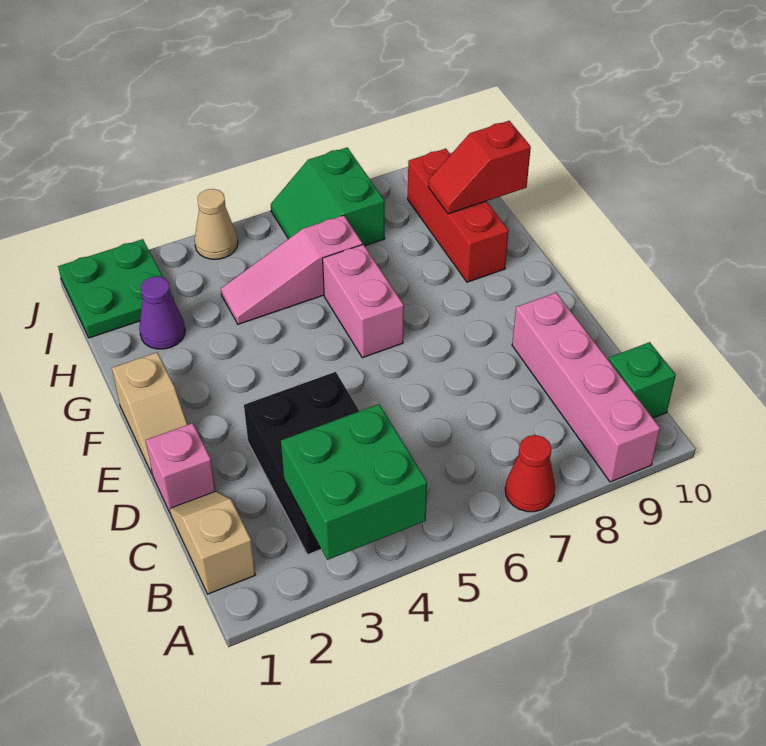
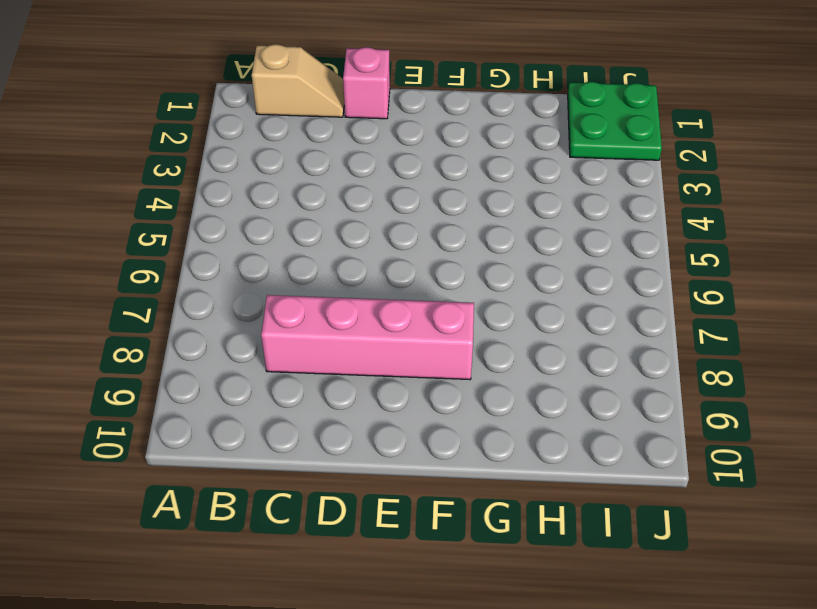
pink brick C8:F8 level 1 -> pink brick A9:D9 level 1
none -> red cone A7 level 1
none -> black brick B3:D4 level 1
none -> green brick B10 level 1

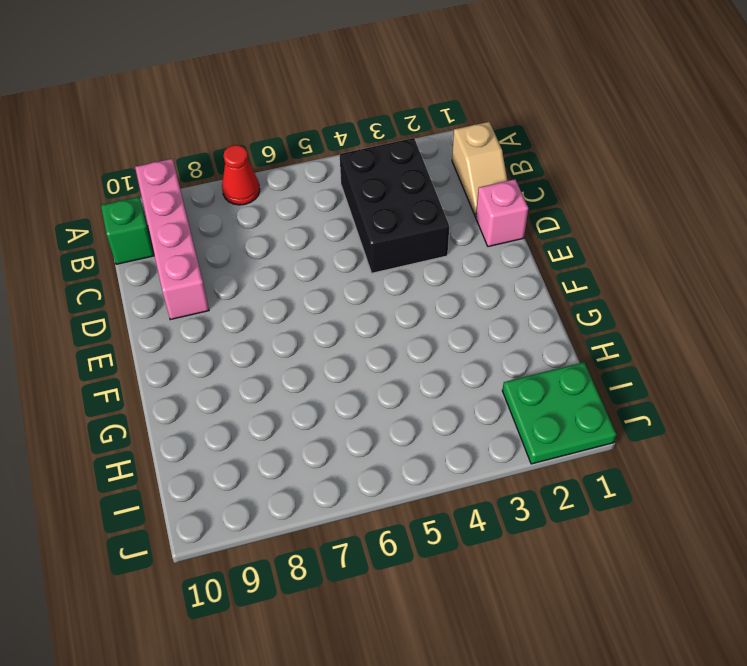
none -> tan slope E1:F1 level 1 top F
none -> pink brick F6:G6 level 1
none -> red brick G9:I9 level 1

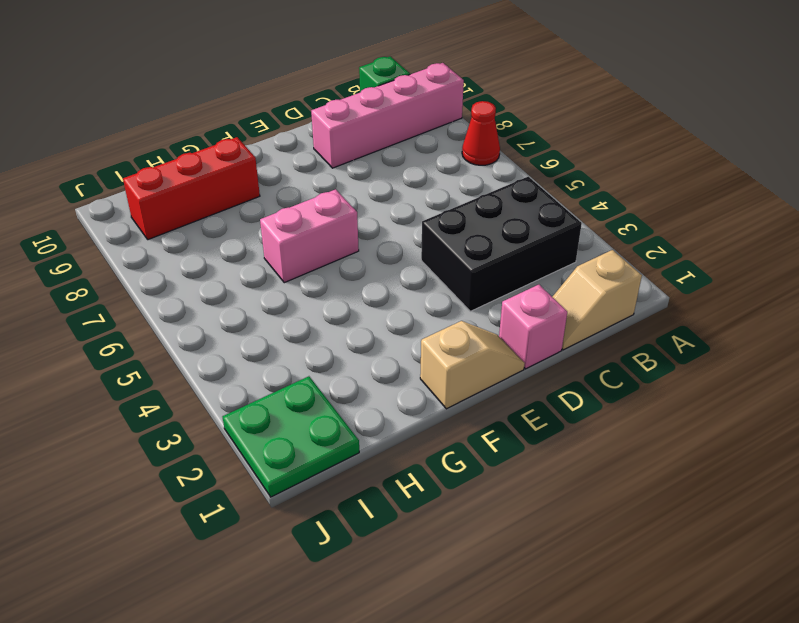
none -> purple cone H2 level 1
none -> pink slope H4:H6 level 1 top 6
none -> green slope I6:J7 level 1 top 7

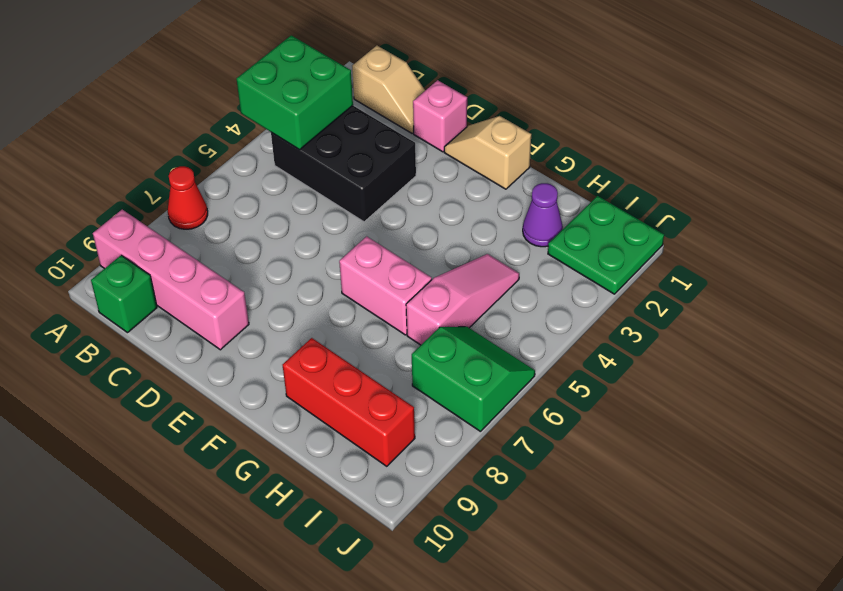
none -> tan cone J4 level 1
none -> red slope H9:H10 level 2 top 10

